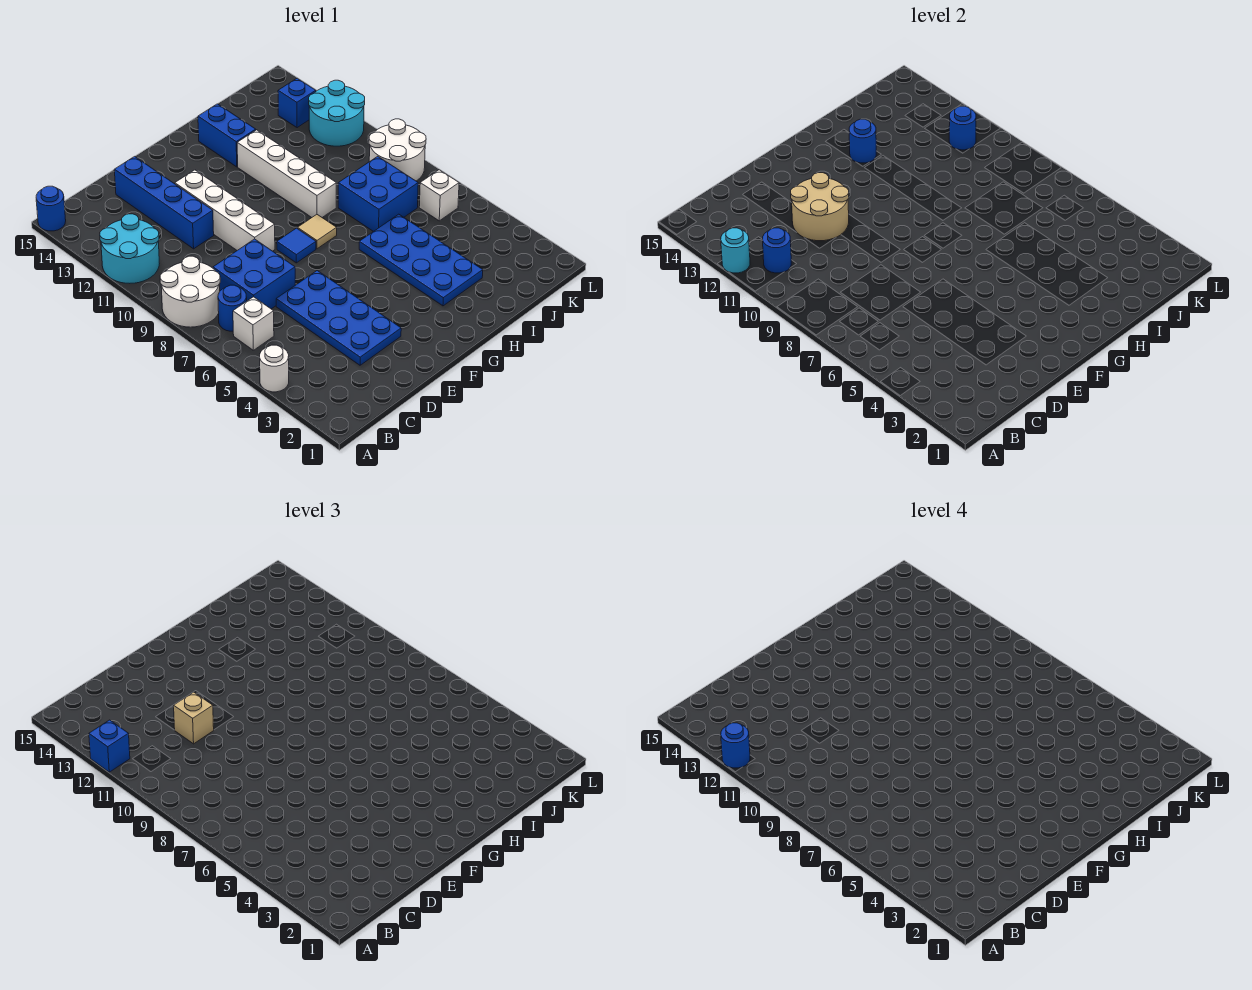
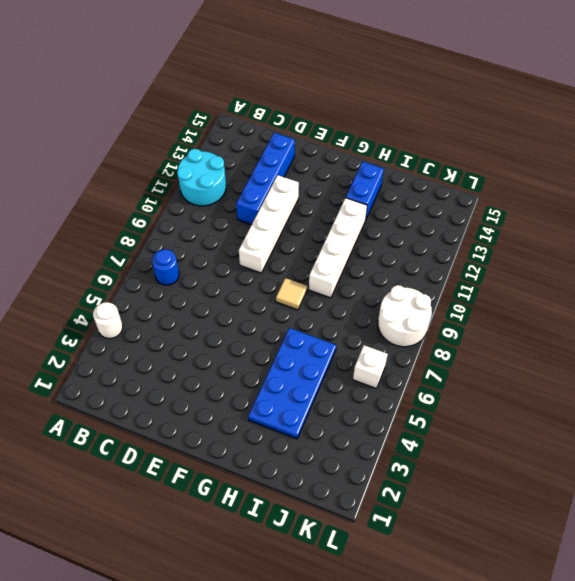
none -> white round brick A8:B9 level 1
none -> blue round brick A15 level 1
none -> white brick B6 level 1

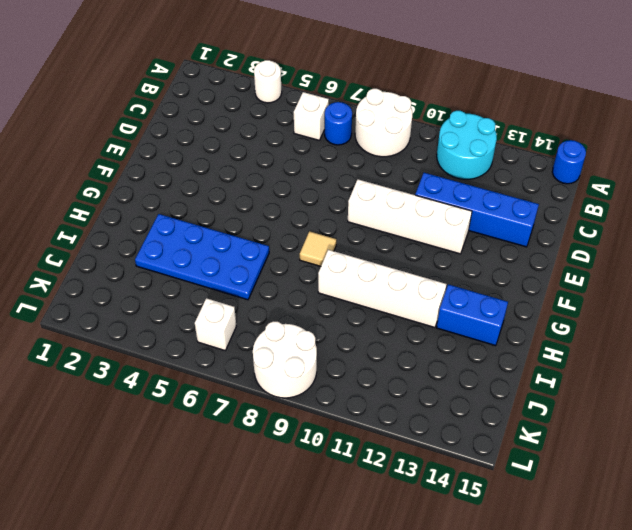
none -> blue brick C7:D8 level 1
none -> blue plate D3:E6 level 1
none -> blue tile F8 level 1

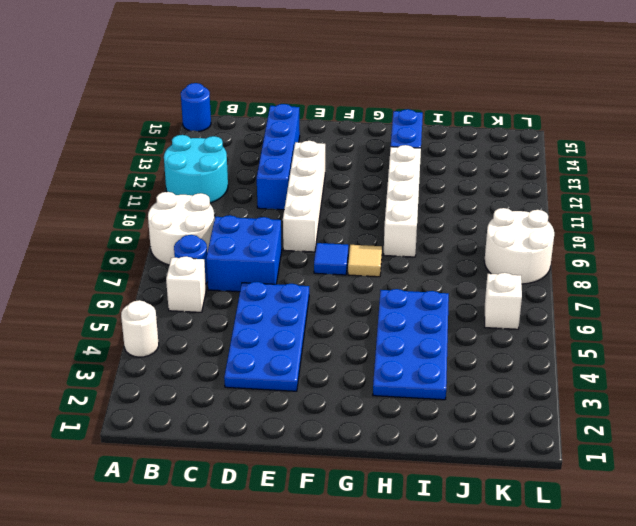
none -> blue brick I7:J8 level 1
none -> cyan round brick K11:L12 level 1
none -> blue brick K13 level 1

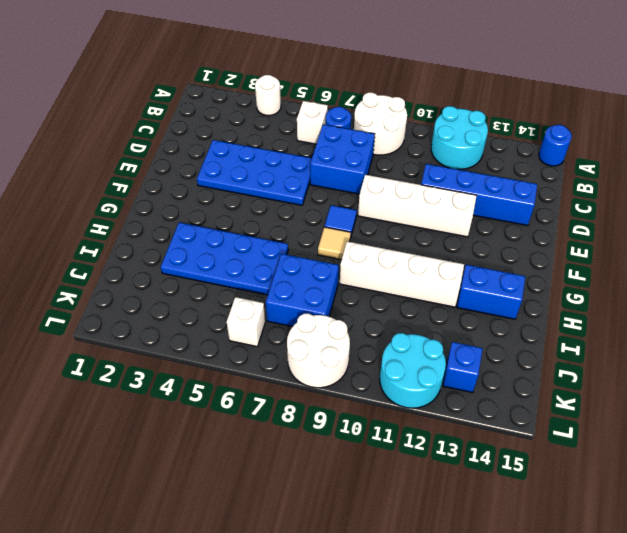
none -> cyan round brick A12 level 2
none -> blue round brick B11 level 2
none -> tan round brick D11:E12 level 2

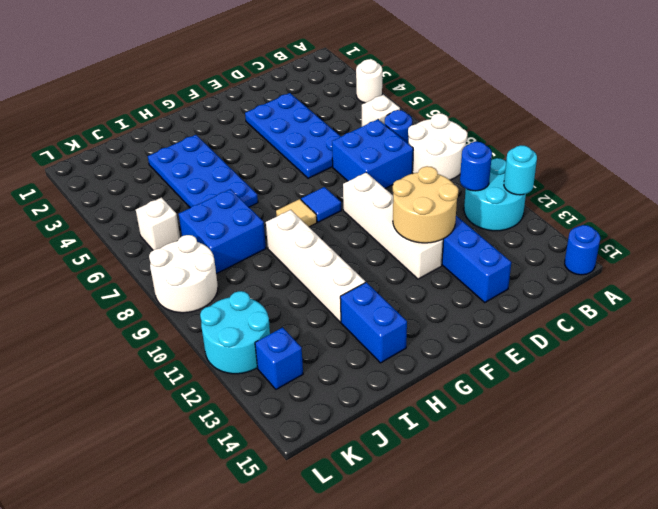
none -> blue round brick H13 level 2
none -> blue round brick K11 level 2
none -> blue brick A12 level 3

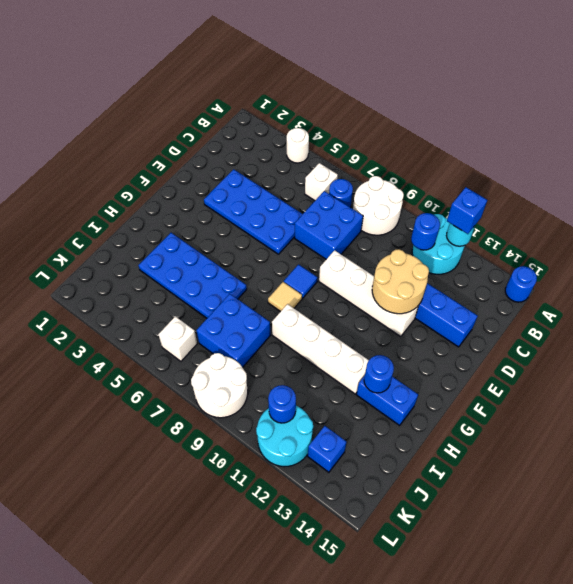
none -> tan brick D11 level 3
none -> blue round brick A12 level 4

